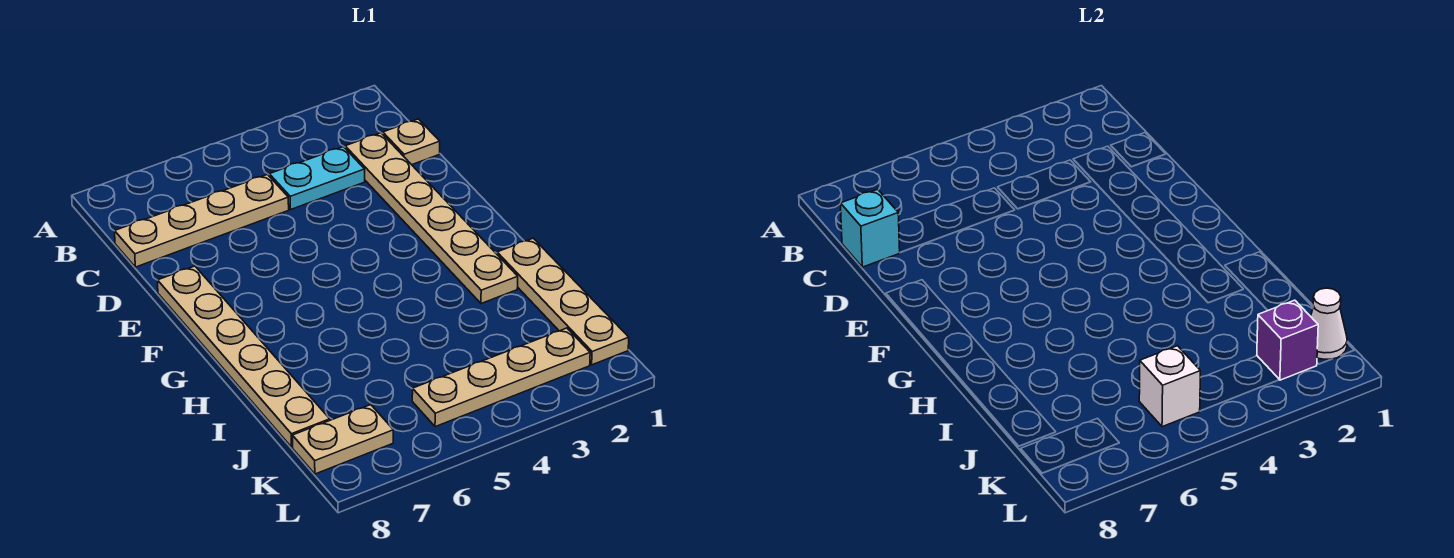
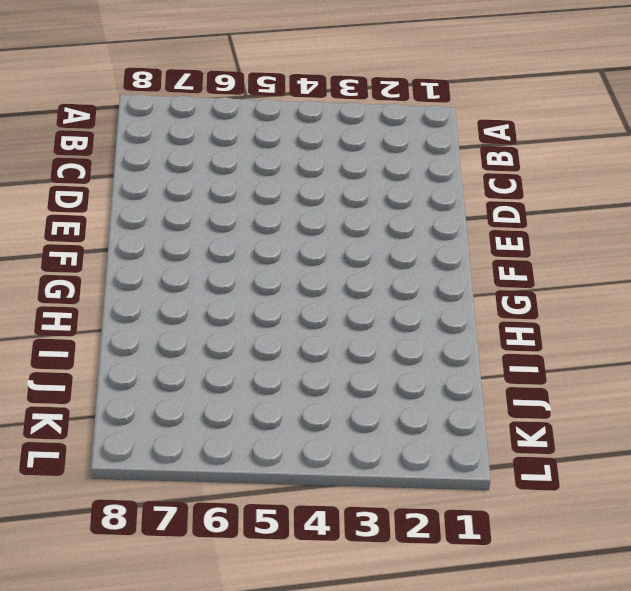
none -> tan plate C1 level 1
none -> tan plate C2:H2 level 1
none -> cyan plate C3:C4 level 1

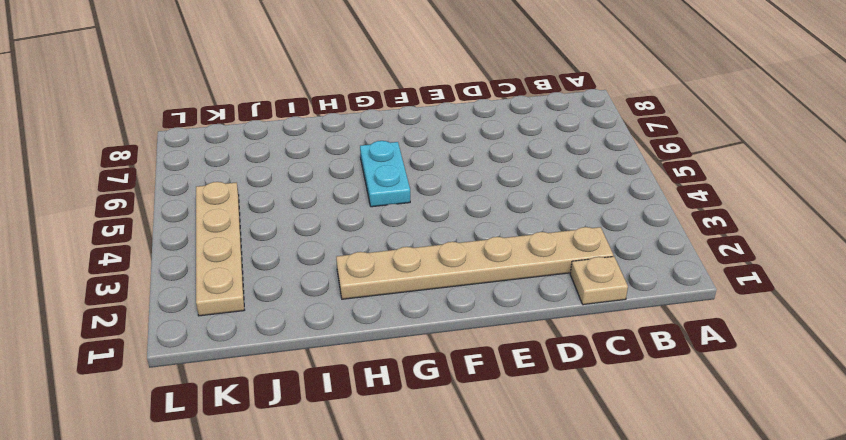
cyan plate G5:G6 level 1 -> cyan plate C3:C4 level 1
none -> tan plate C5:C8 level 1
none -> tan plate E8:J8 level 1
none -> tan plate H1:K1 level 1

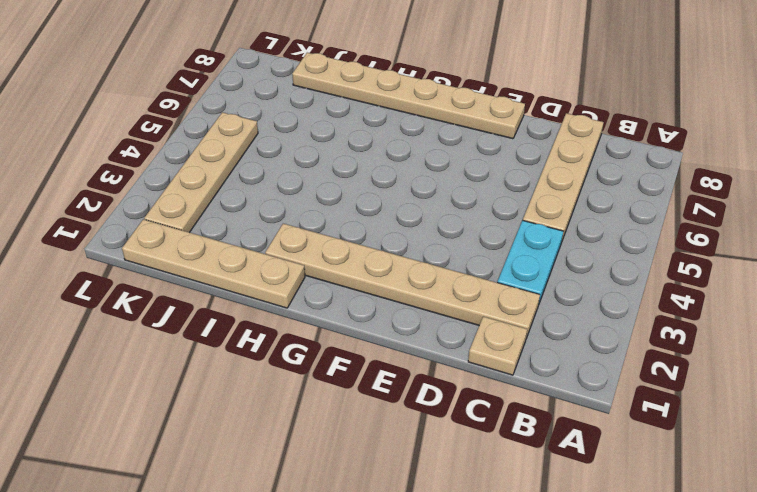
none -> tan plate K7:K8 level 1
none -> cyan brick C8 level 2
none -> white cone K1 level 2

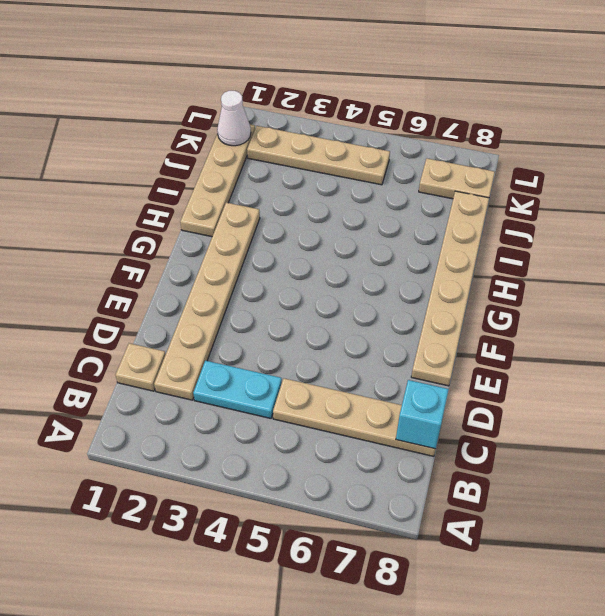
none -> purple brick K2 level 2
none -> white brick K5 level 2

